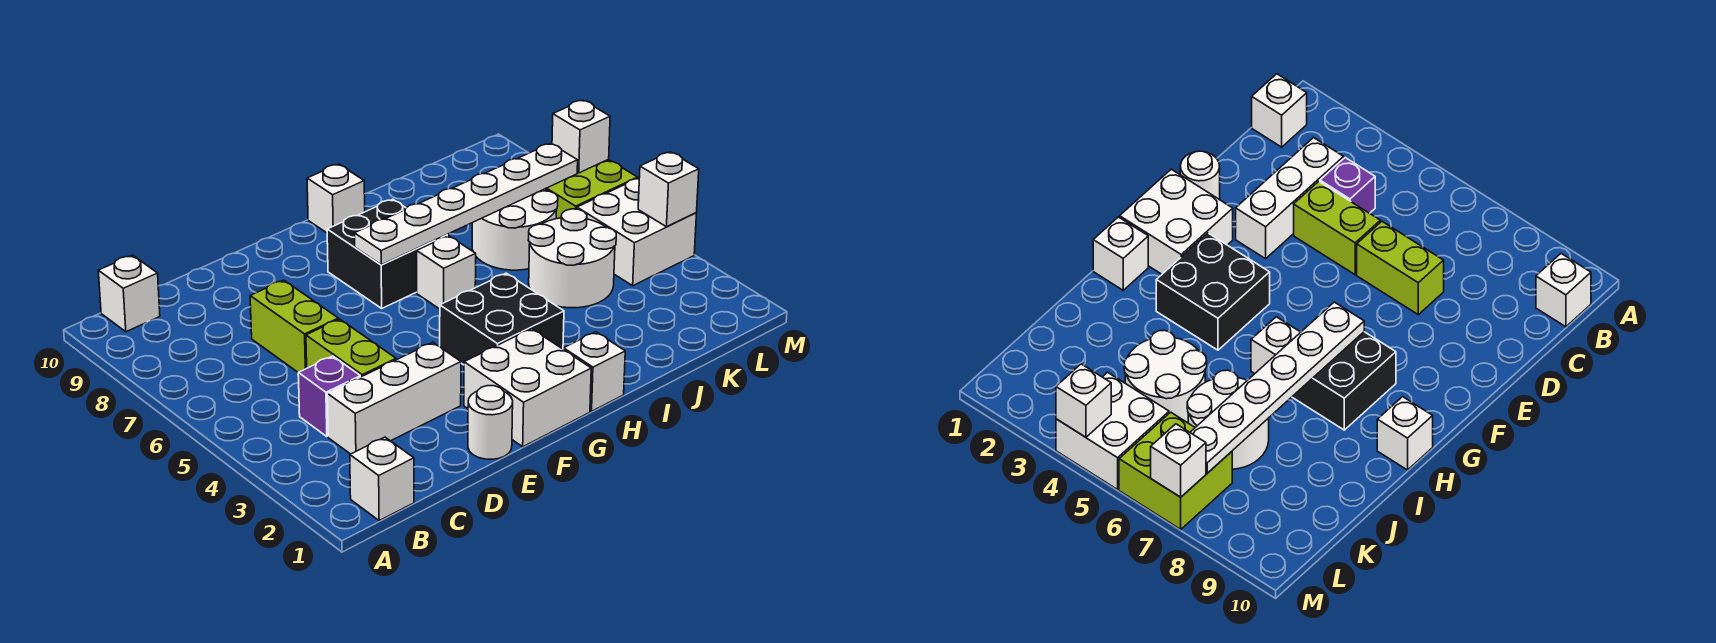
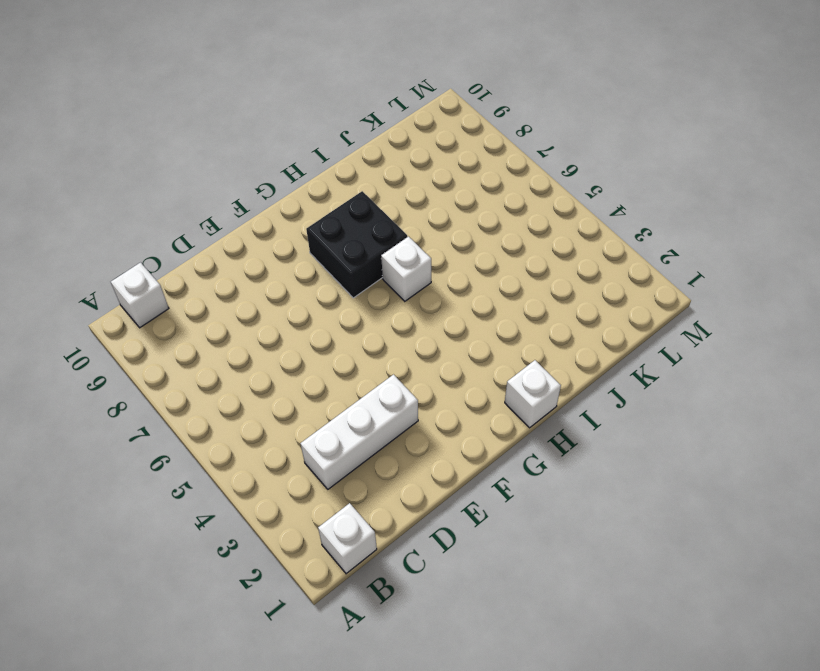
none -> purple brick C4 level 1
none -> lime brick D4:D5 level 1
none -> lime brick D6:D7 level 1

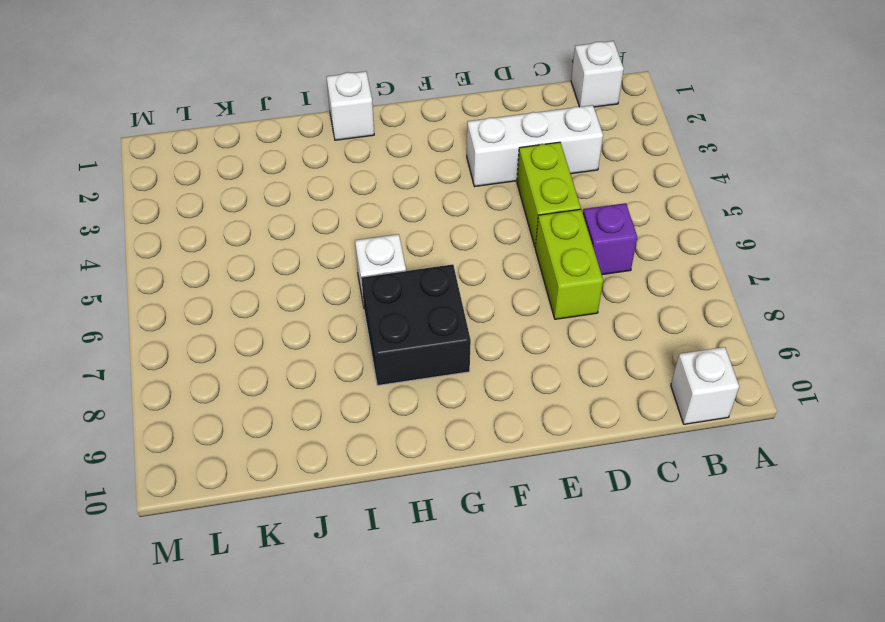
purple brick C6 level 1 -> purple brick C4 level 1
none -> white round brick E1 level 1
none -> white brick F1:G2 level 1
none -> black brick G3:H4 level 1

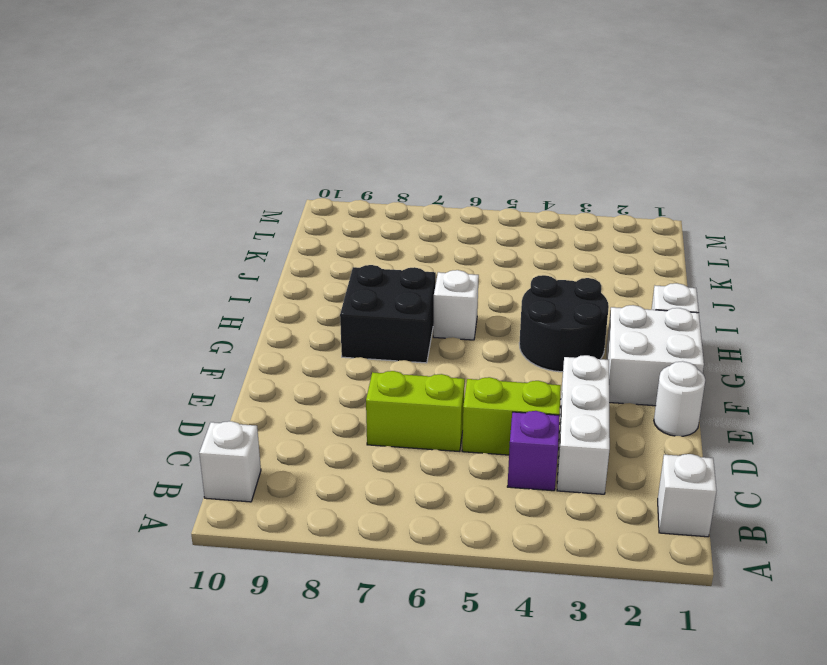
black round brick G3:H4 level 1 -> black brick G3:H4 level 1
none -> white brick H10 level 1
none -> white round brick J4:K5 level 1
none -> white round brick J6:K7 level 1

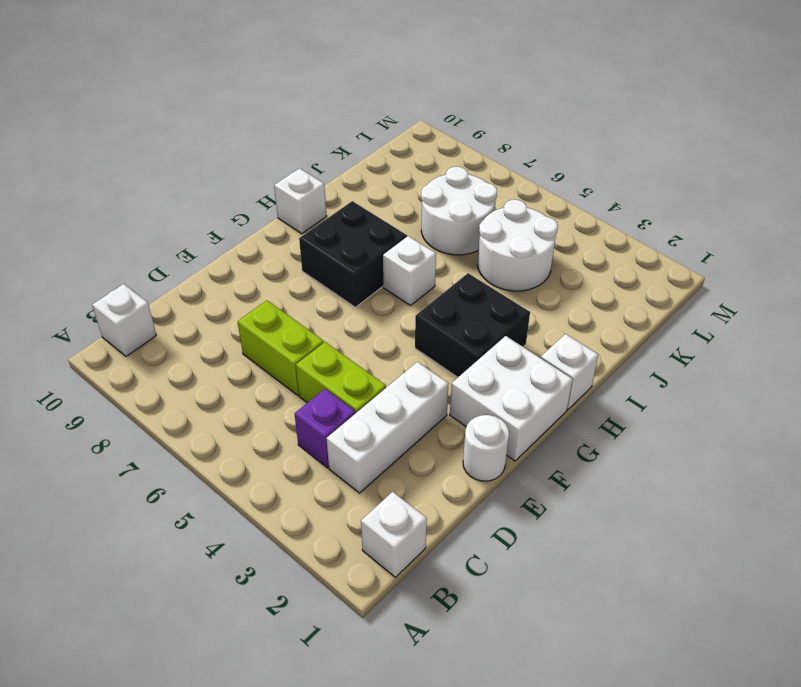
none -> white brick L4:M5 level 1
none -> lime brick L6:M7 level 1
none -> white plate G7:L7 level 2

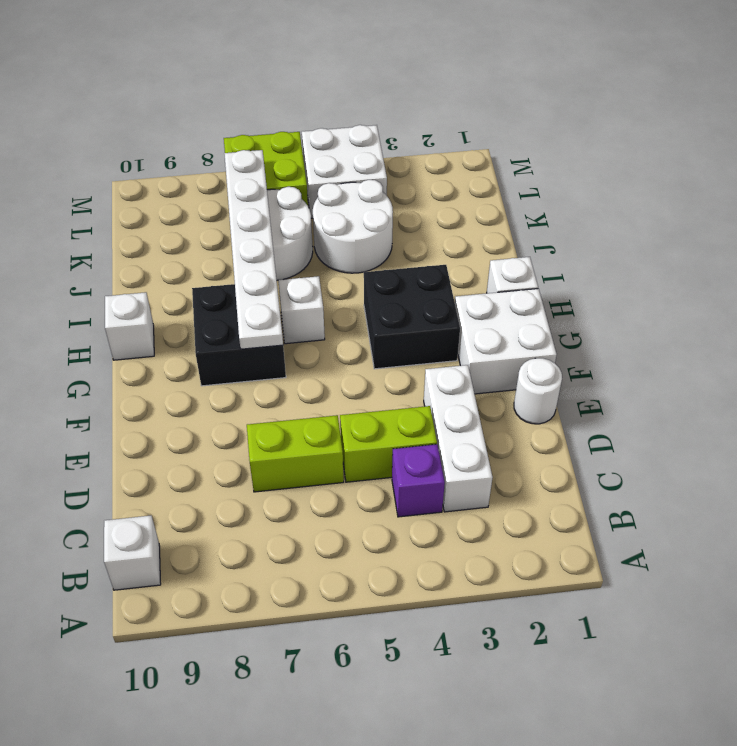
none -> white brick B1 level 1
none -> white brick M4 level 2
none -> white brick M7 level 2

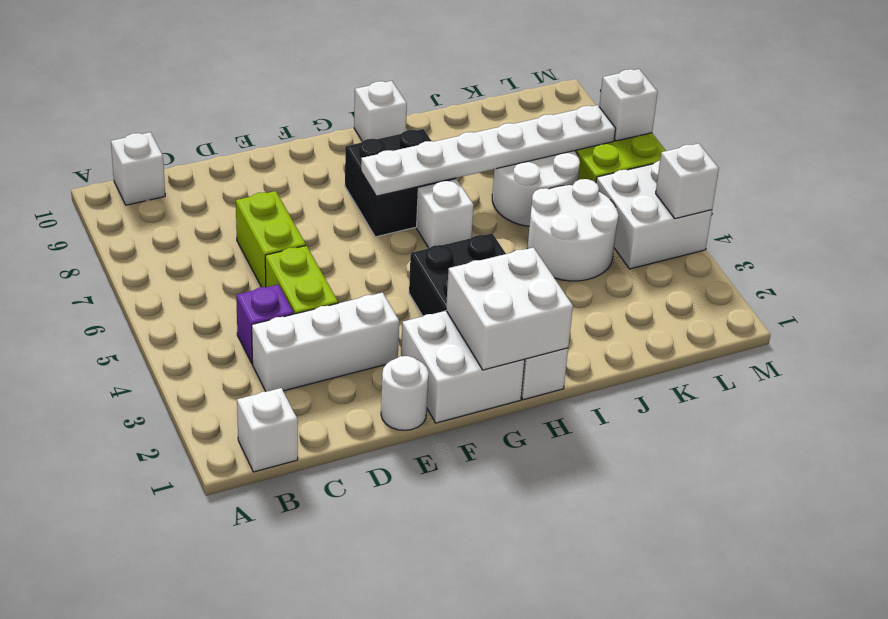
white brick G1:H2 level 2 -> none

